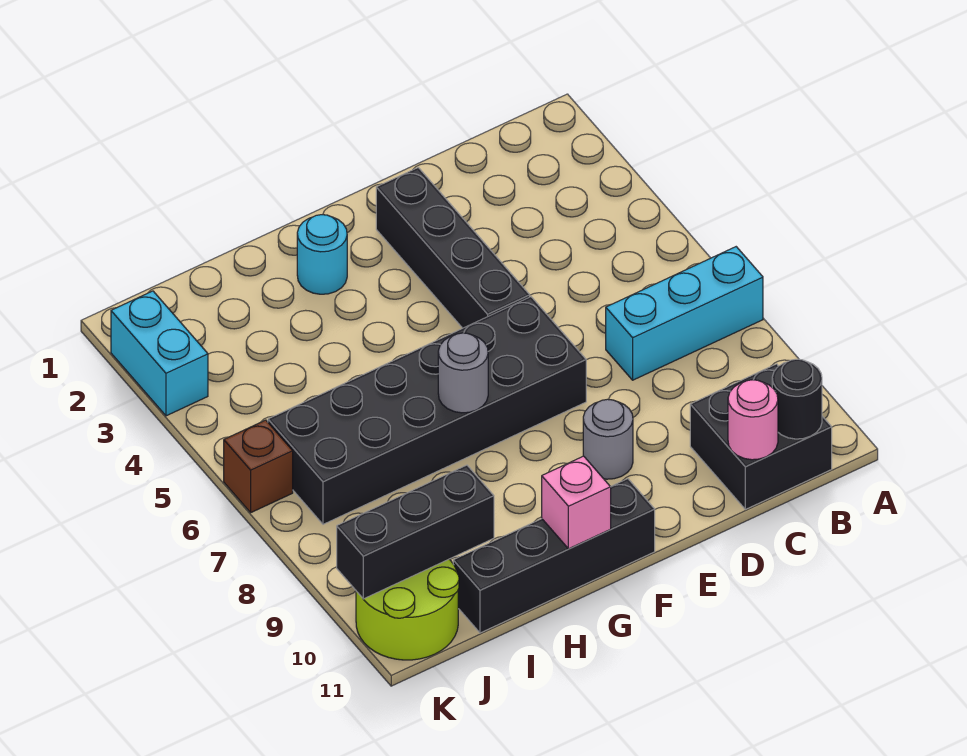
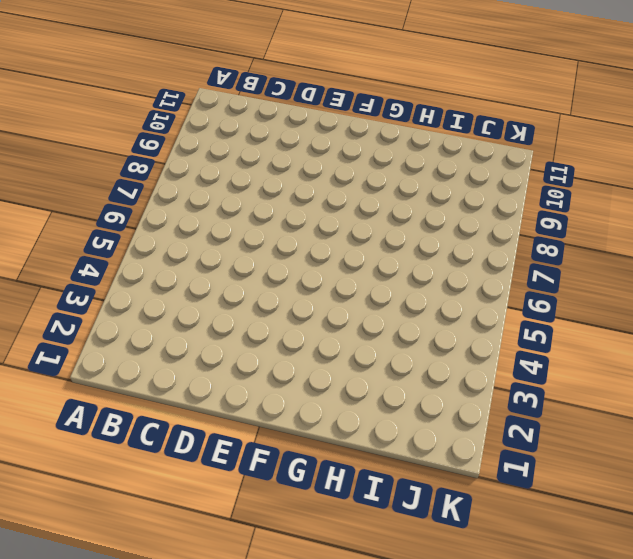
none -> cyan brick A7:C7 level 1
none -> black brick B10:C11 level 1
none -> black brick E2:E5 level 1

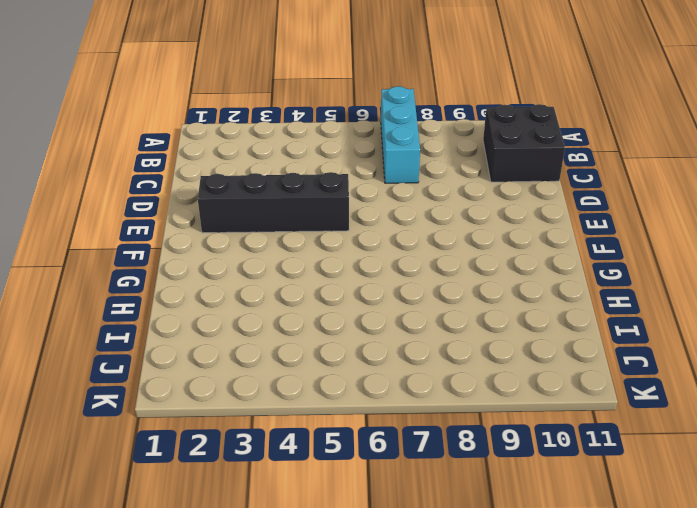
none -> black brick E6:J7 level 1
none -> grey round brick E9 level 1
none -> black brick F11:I11 level 1

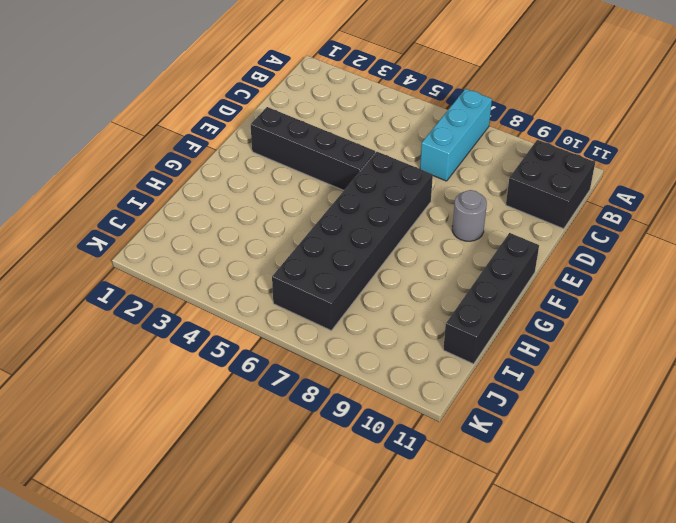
none -> cyan round brick G2 level 1
none -> lime round brick J10:K11 level 1
none -> cyan brick K2:K3 level 1

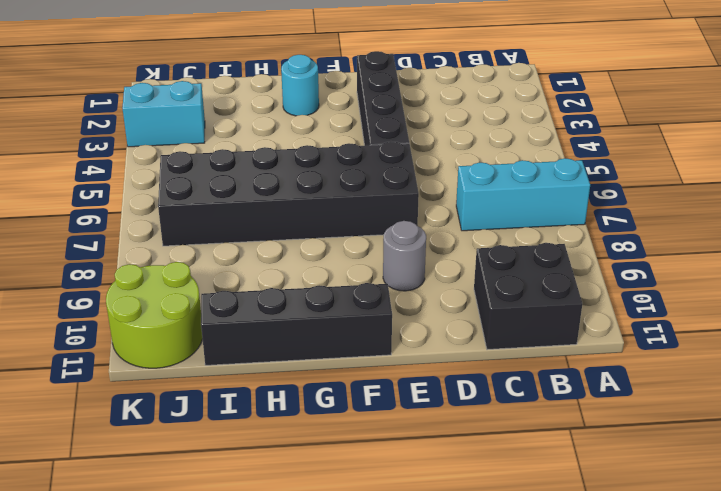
cyan brick J3:K3 level 1 -> cyan brick K2:K3 level 1
none -> brown brick K6 level 1
none -> black round brick B11 level 2
none -> pink round brick C11 level 2

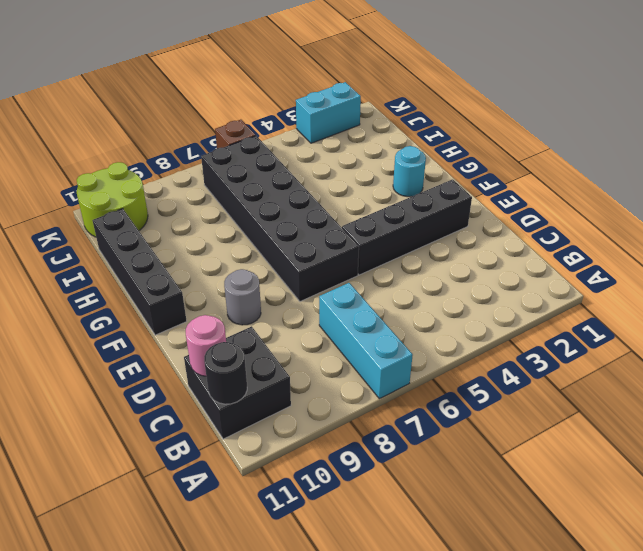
none -> grey round brick G7 level 2
none -> pink brick G11 level 2
none -> black brick I10:K10 level 2

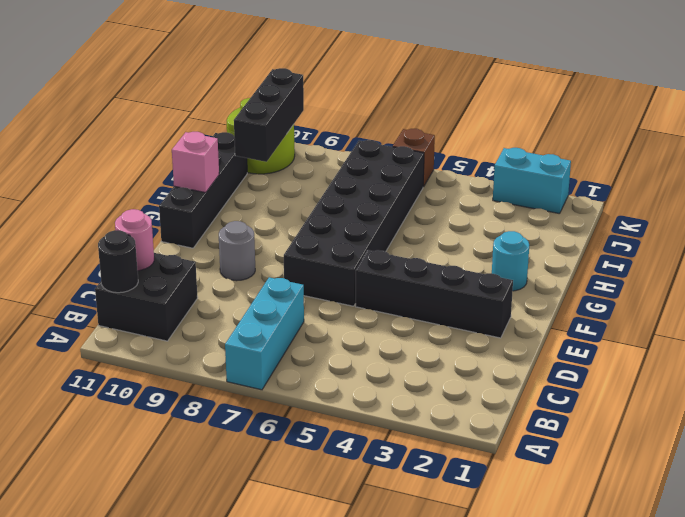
none -> grey round brick G7 level 2

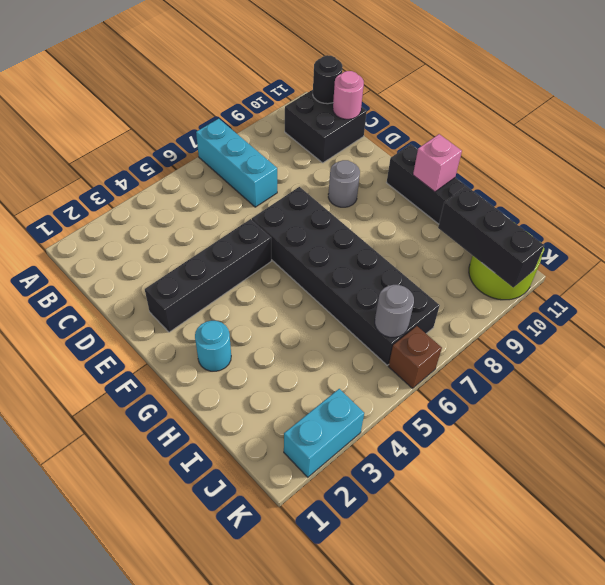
grey round brick J6 level 2 -> grey round brick G7 level 2

